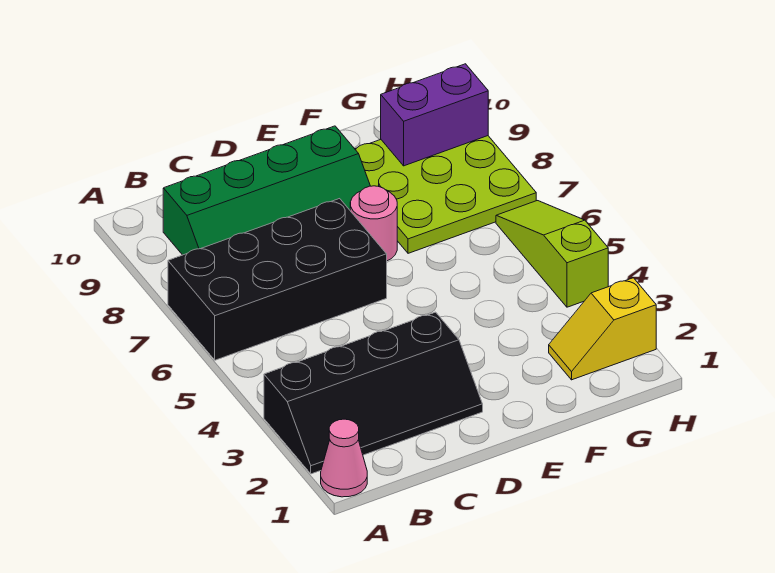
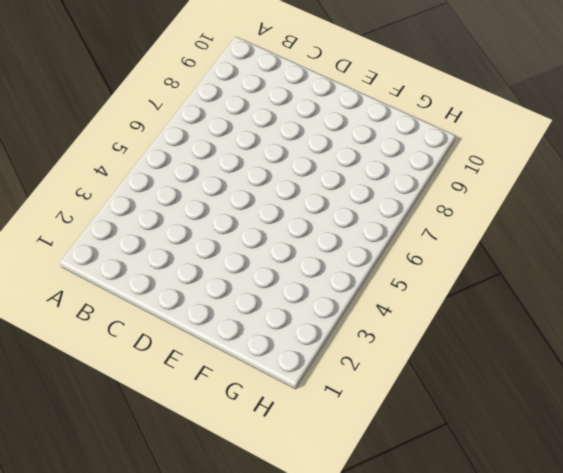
none -> pink cone A1 level 1
none -> black slope A2:D3 level 1 top 3

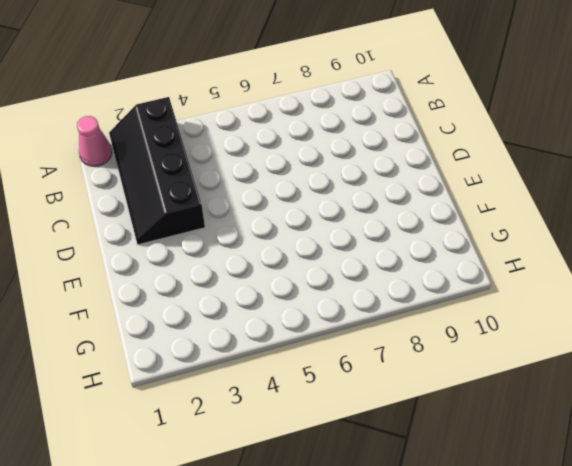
none -> black brick A6:D7 level 1
none -> green slope B8:E9 level 1 top 9

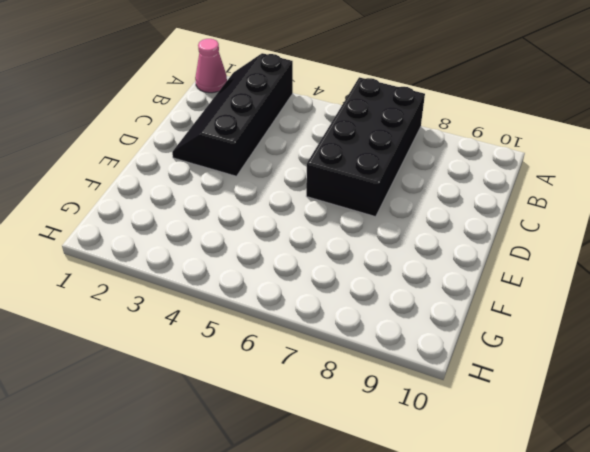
none -> green slope B8:E9 level 1 top 9
none -> pink round brick E7 level 1

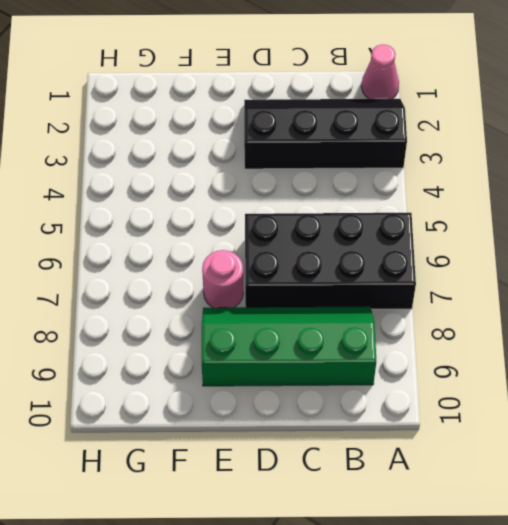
none -> lime plate F7:H9 level 1
none -> yellow slope G2:H2 level 1 top H

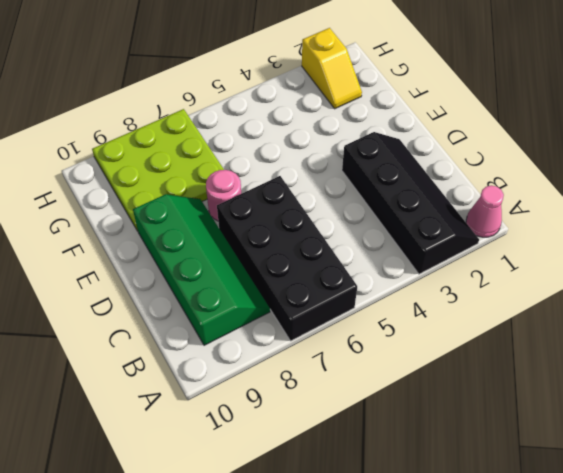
none -> lime slope H4:H6 level 1 top 4
none -> purple brick G9:H9 level 2

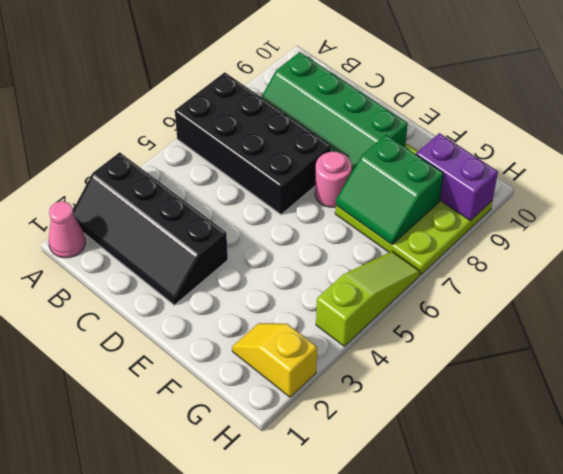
green slope F7:G8 level 2 top 8 -> none

